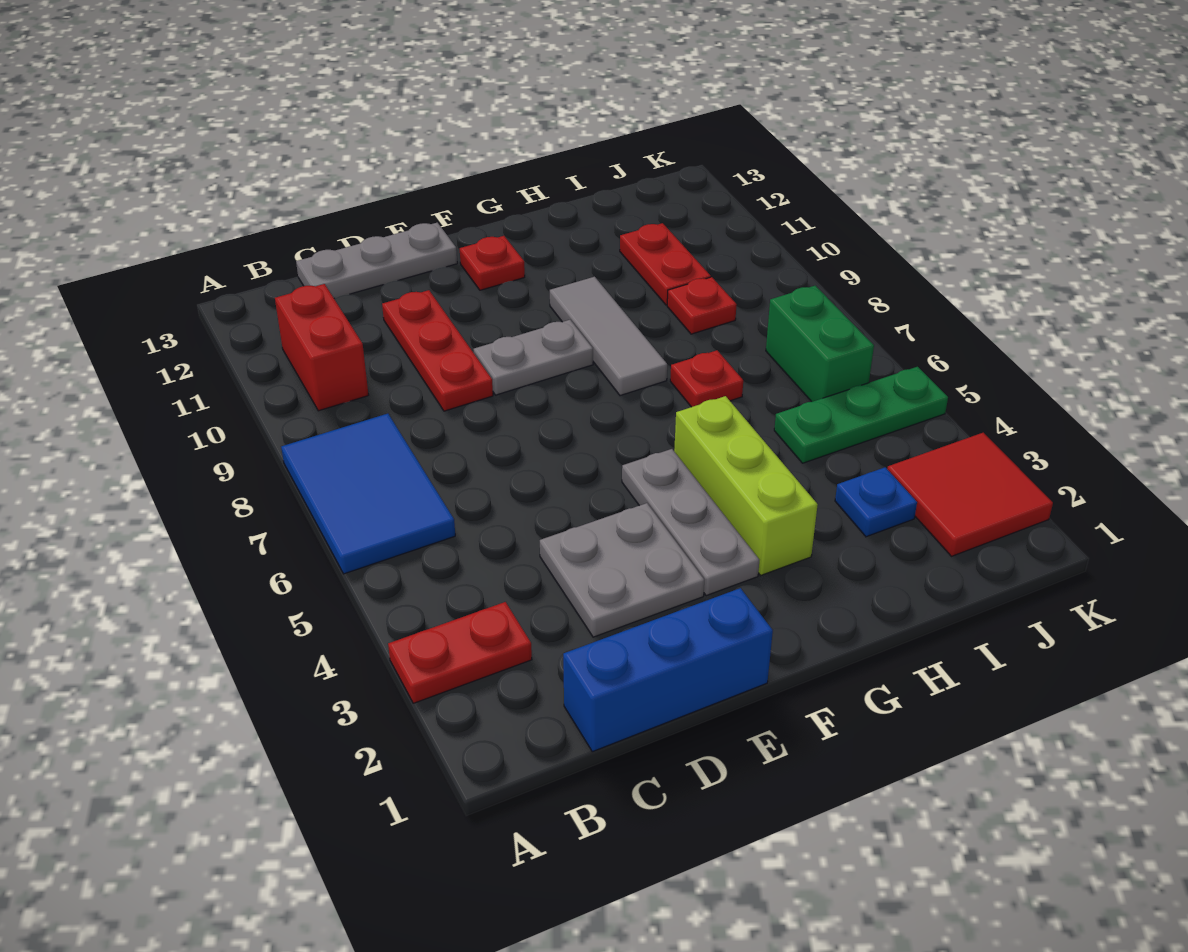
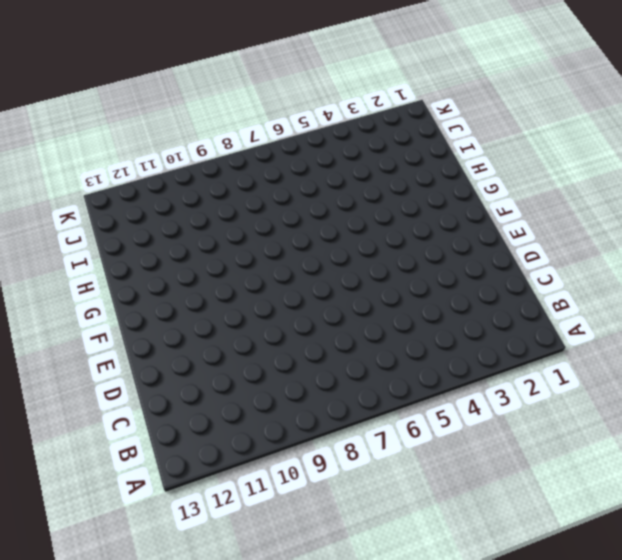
none -> red plate A3:B3 level 1
none -> blue tile A6:B8 level 1
none -> red brick B10:B11 level 1

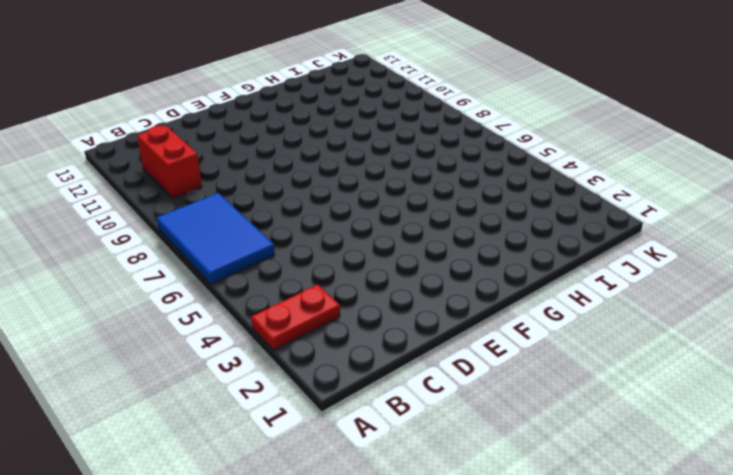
none -> blue brick C1:E1 level 1
none -> grey plate C13:E13 level 1
none -> grey plate D3:E4 level 1

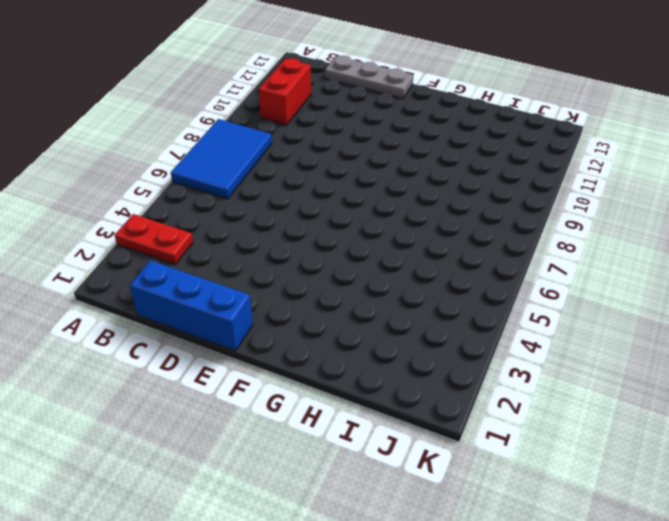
none -> grey plate D3:E4 level 1
none -> red plate D9:D11 level 1
none -> grey plate E9:F9 level 1

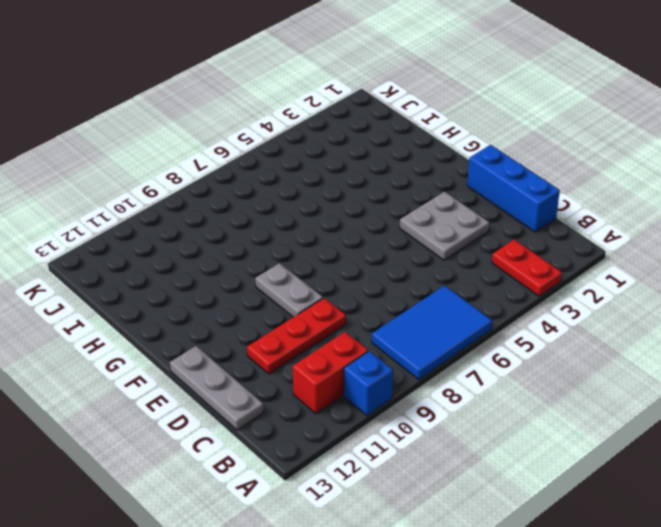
blue brick A10 level 1 -> none
none -> grey plate F3:F5 level 1
none -> red plate F12 level 1
none -> lime brick G3:G5 level 1

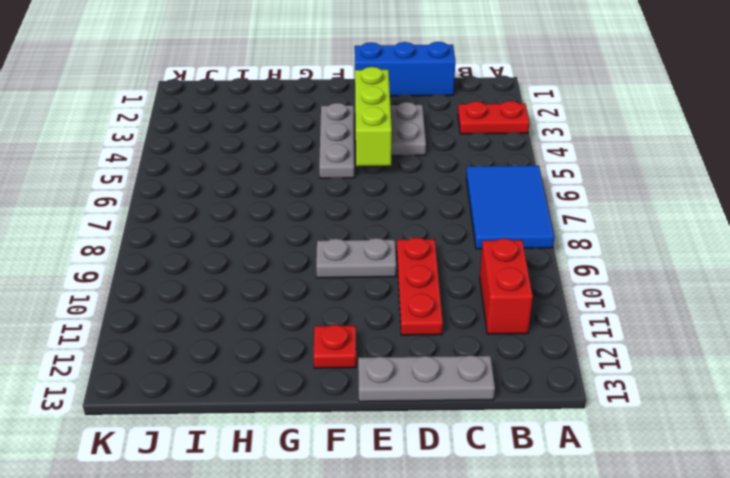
lime brick E3:E5 level 2 -> lime brick G3:G5 level 1
none -> grey tile G8:G10 level 1
none -> red plate H7 level 1
none -> blue plate I3 level 1

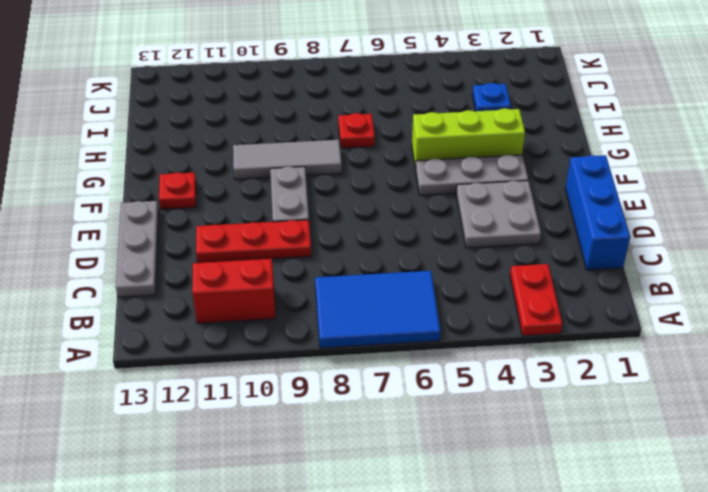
none -> green plate I5:K5 level 1
none -> red plate I9 level 1
none -> red plate I10:I11 level 1

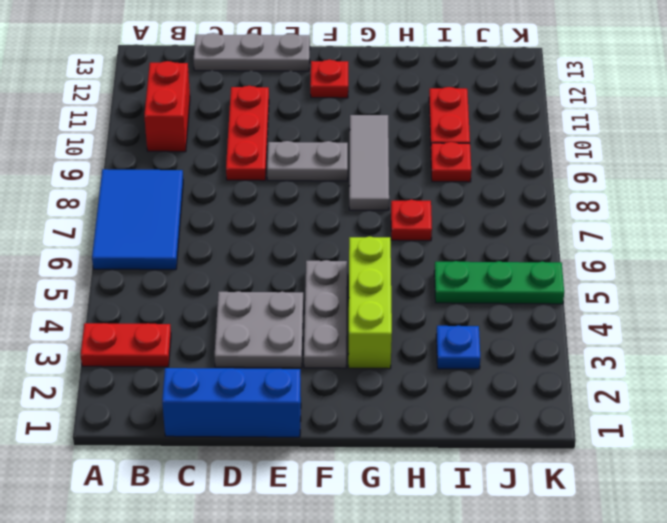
none -> red tile J2:K3 level 1
none -> green brick J6:J7 level 1

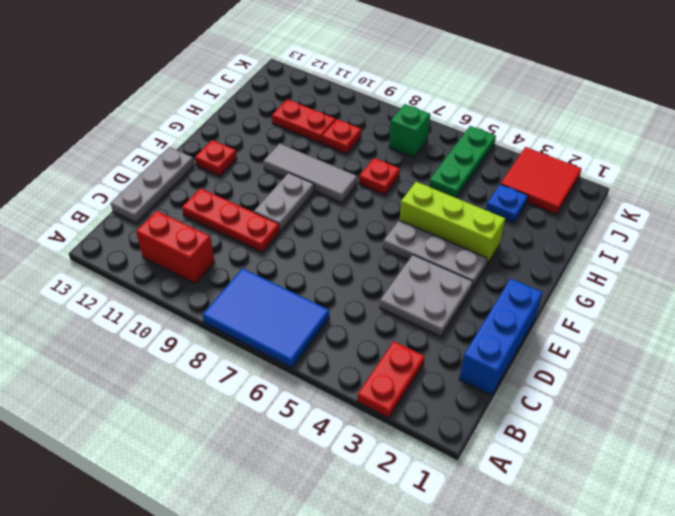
green brick J7 level 1 -> green brick J6:J7 level 1

